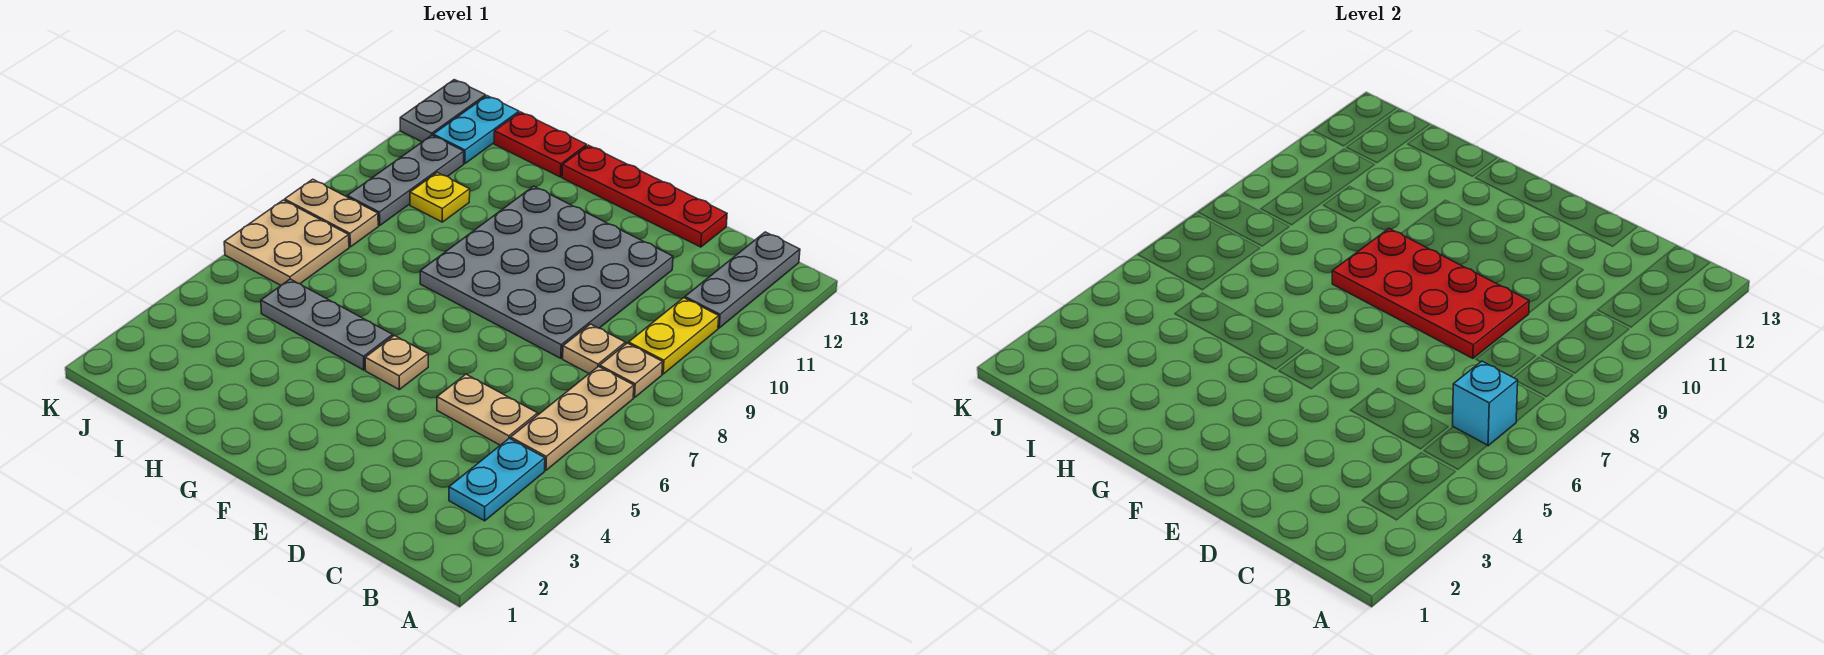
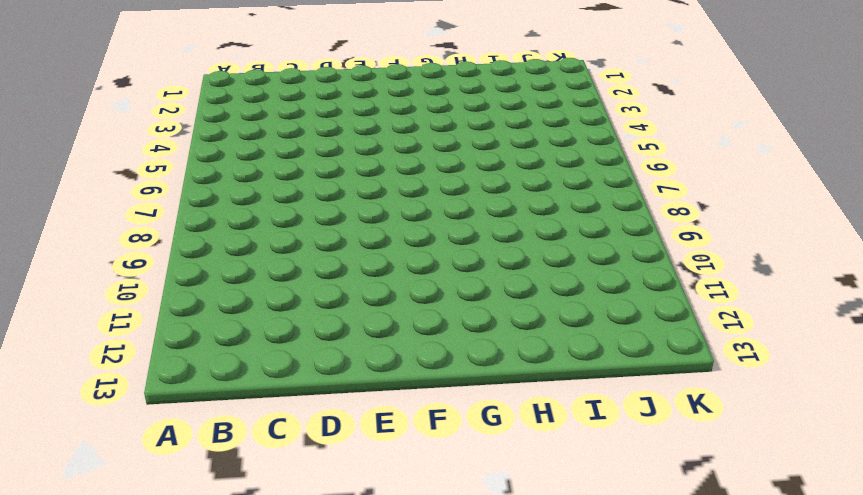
none -> cyan plate B3:B4 level 1
none -> tan plate B5:B7 level 1
none -> tan plate B8 level 1

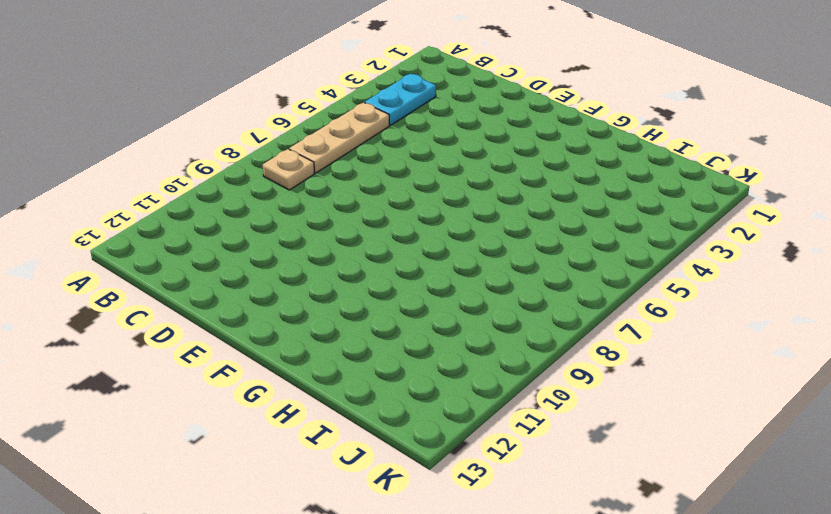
none -> yellow plate B9:B10 level 1
none -> grey plate B11:B13 level 1
none -> tan plate C5:D5 level 1

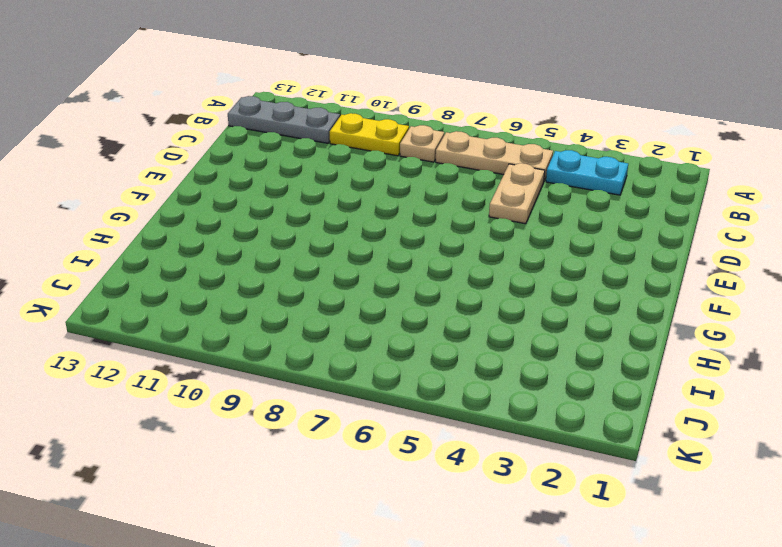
none -> tan plate C8 level 1
none -> grey plate D8:G11 level 1
none -> red plate D13:G13 level 1

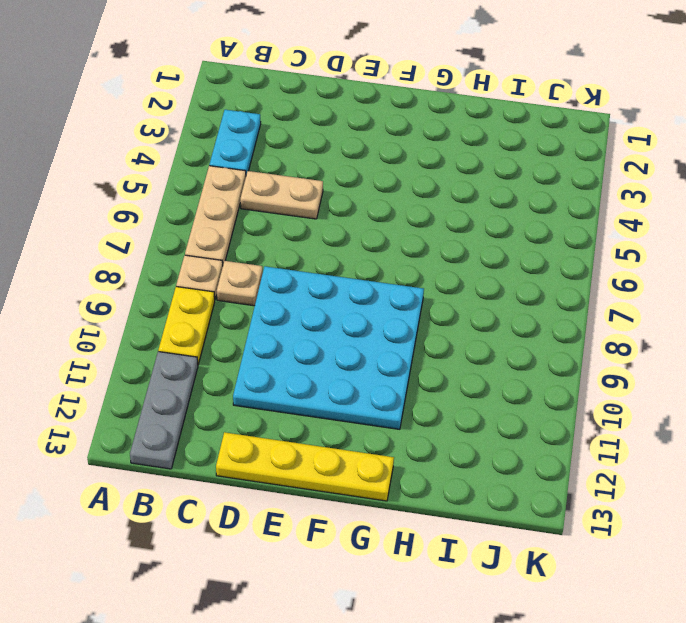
cyan plate D8:G11 level 1 -> grey plate D8:G11 level 1
yellow plate D13:G13 level 1 -> red plate D13:G13 level 1
none -> tan plate F5 level 1
none -> grey plate G5:I5 level 1
none -> red plate H13:I13 level 1

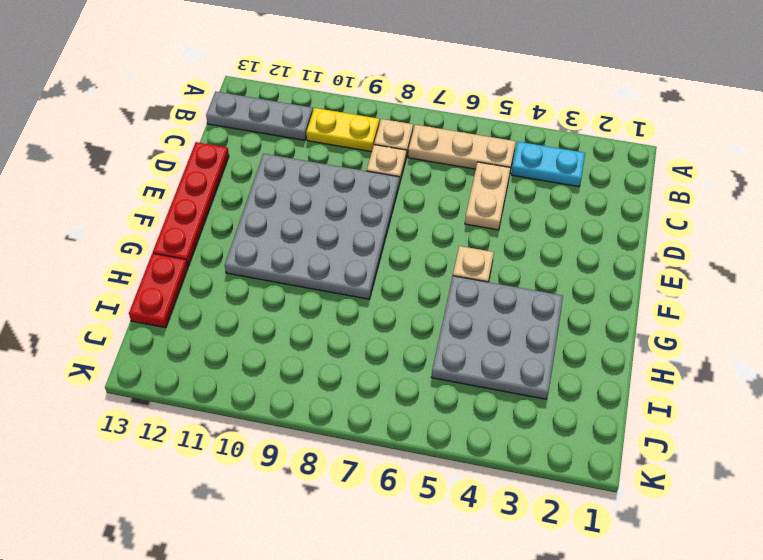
grey plate G3:I5 level 1 -> grey plate G5:I5 level 1
none -> yellow plate I10 level 1
none -> tan plate J6:K7 level 1
none -> tan plate J8:K8 level 1

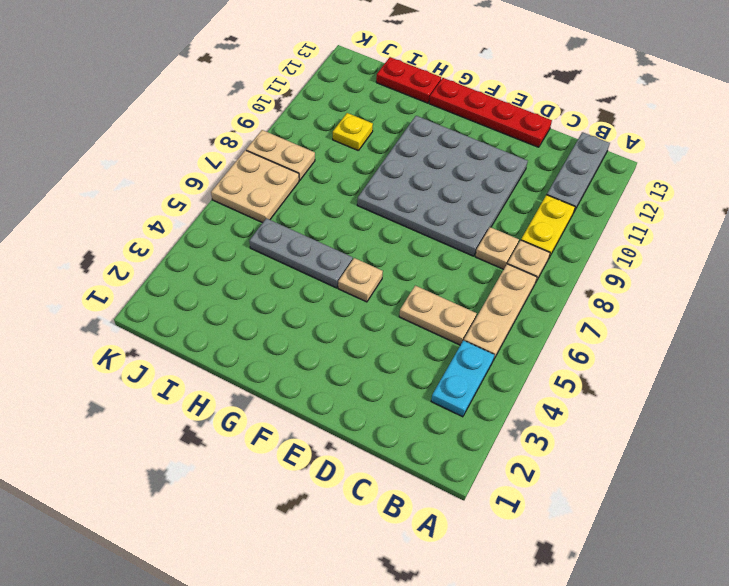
none -> grey plate J9:J11 level 1
none -> cyan plate J12:J13 level 1
none -> grey plate K12:K13 level 1

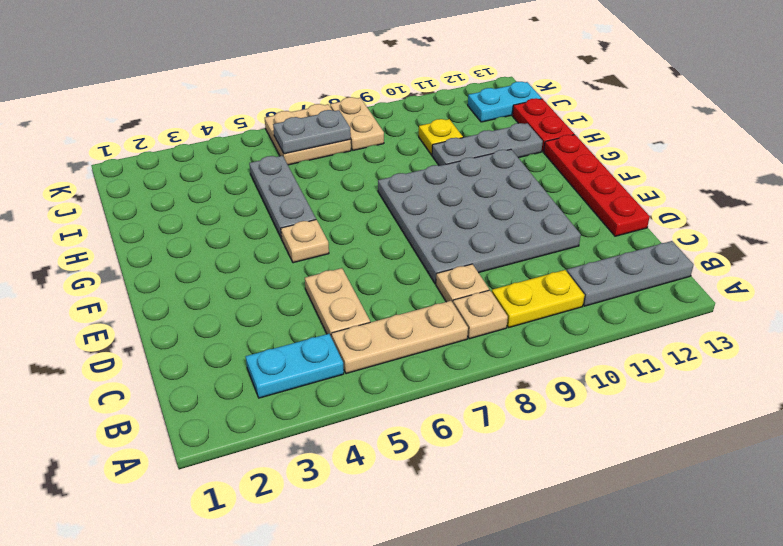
grey plate H10:H12 level 1 -> grey plate J9:J11 level 1
grey plate J6:J7 level 2 -> grey plate K12:K13 level 1
none -> cyan brick B6 level 2
none -> red plate D8:G9 level 2

